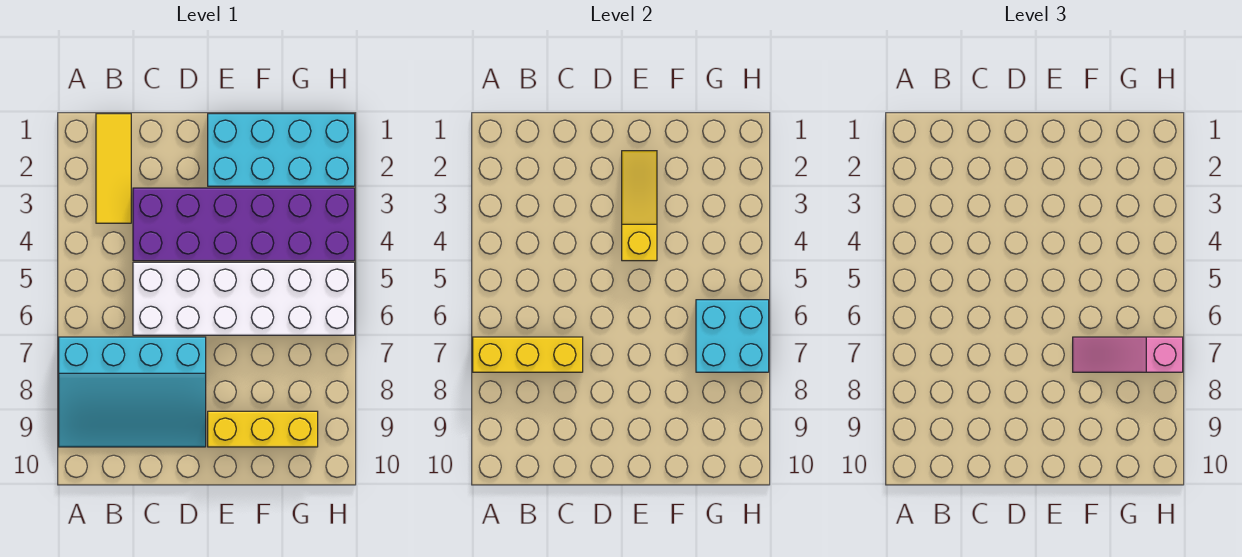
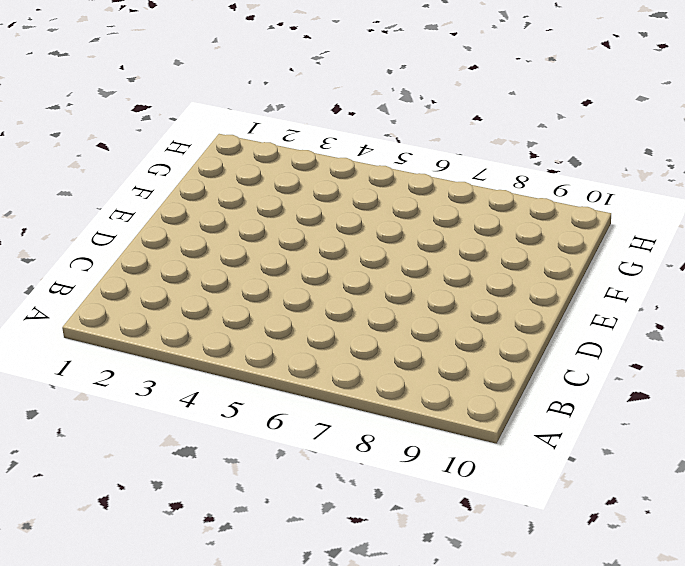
none -> cyan slope A7:D9 level 1 top 7
none -> yellow tile B1:B3 level 1

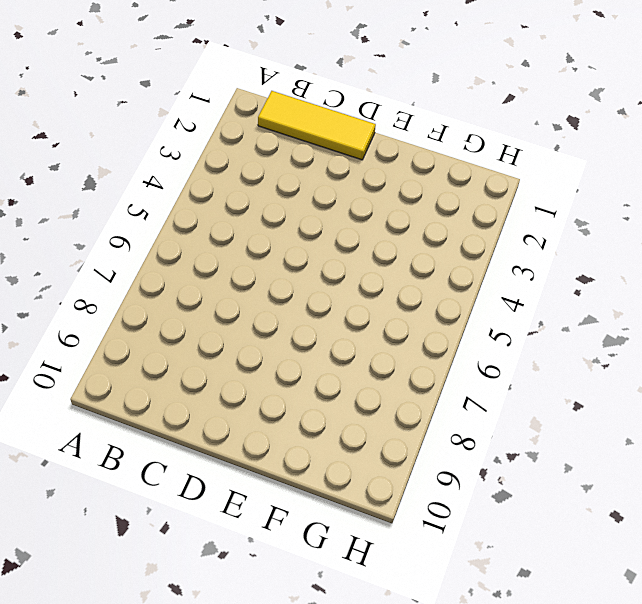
yellow tile B1:D1 level 1 -> yellow tile B1:B3 level 1
none -> cyan slope A7:D9 level 1 top 7
none -> purple brick C3:H4 level 1

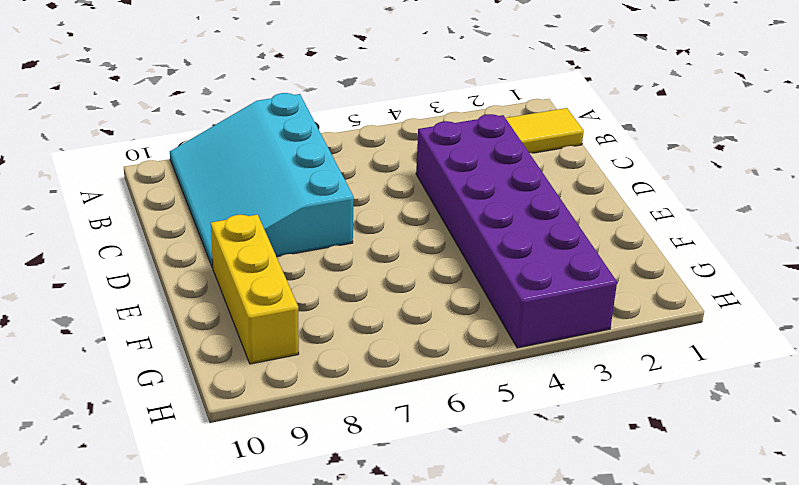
none -> white brick C5:H6 level 1
none -> cyan brick E1:H2 level 1

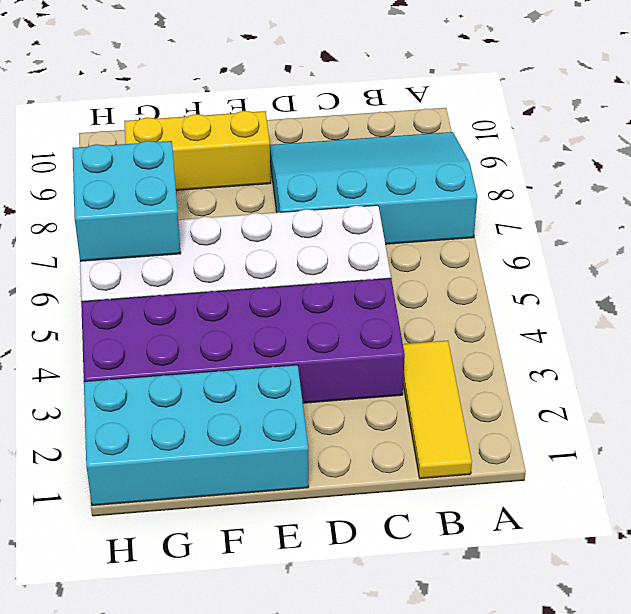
none -> yellow brick A7:C7 level 2
none -> yellow slope E2:E4 level 2 top 4

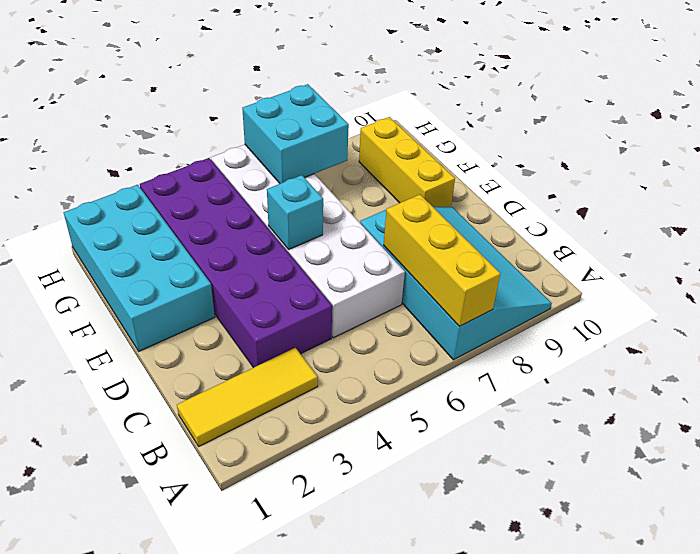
cyan brick E5 level 2 -> none
none -> yellow slope E2:E4 level 2 top 4
none -> pink slope F7:H7 level 3 top H

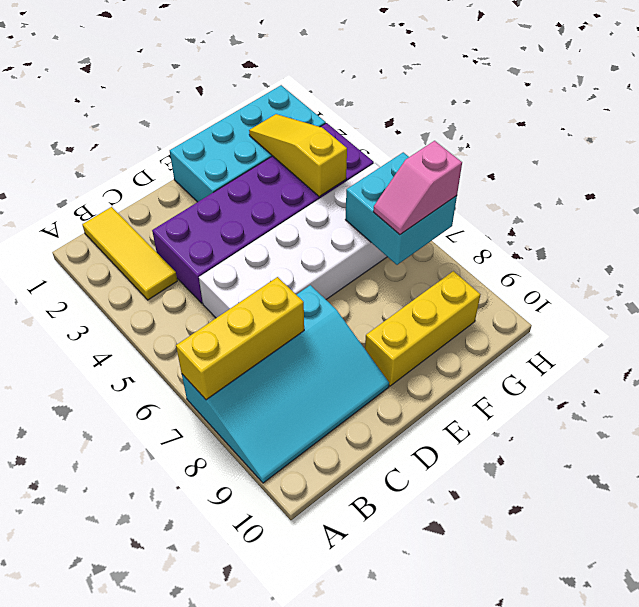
yellow slope G2:G4 level 2 top 4 -> yellow slope E2:E4 level 2 top 4
pink slope G7:H7 level 3 top H -> pink slope F7:H7 level 3 top H

